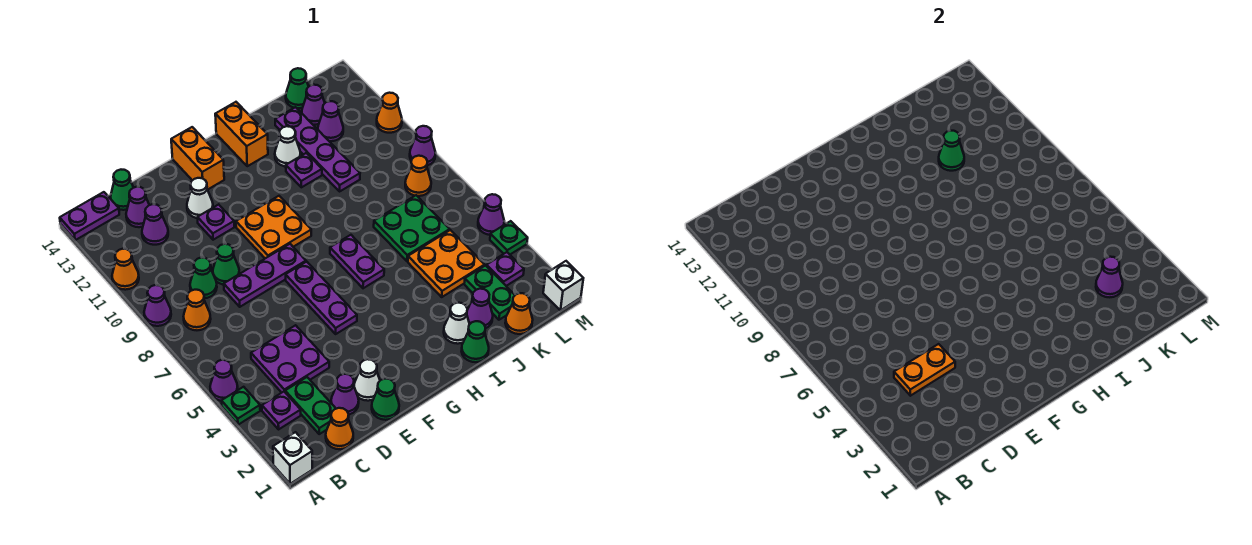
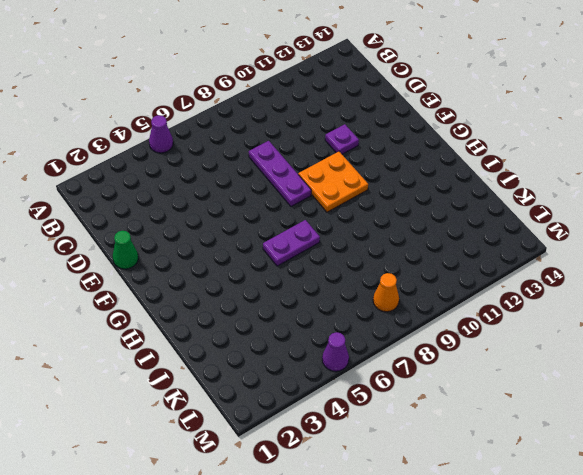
none -> white brick A1 level 1
none -> green plate A4 level 1
none -> purple cone A9 level 1
none -> orange cone A11 level 1

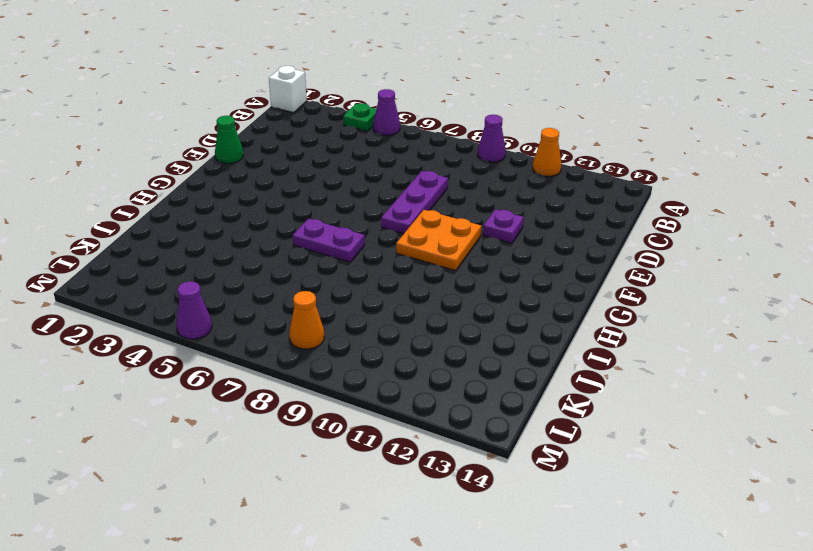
none -> purple plate A14:B14 level 1
none -> purple plate B3 level 1
none -> orange cone B8 level 1
none -> orange cone C1 level 1

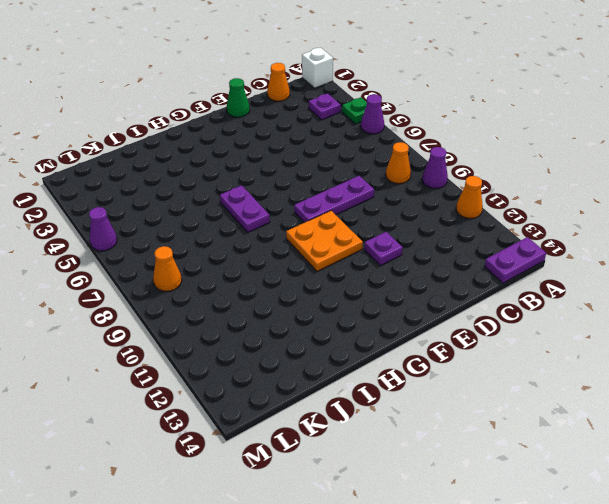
none -> green plate C2:C3 level 1
none -> purple plate C4:D5 level 1
none -> green cone C9 level 1
none -> purple cone C12 level 1

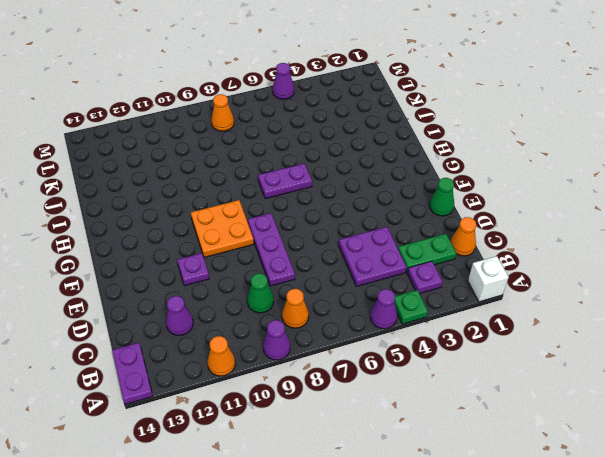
none -> purple cone C13 level 1
none -> green cone C14 level 1
none -> purple cone D2 level 1
none -> green cone D9 level 1

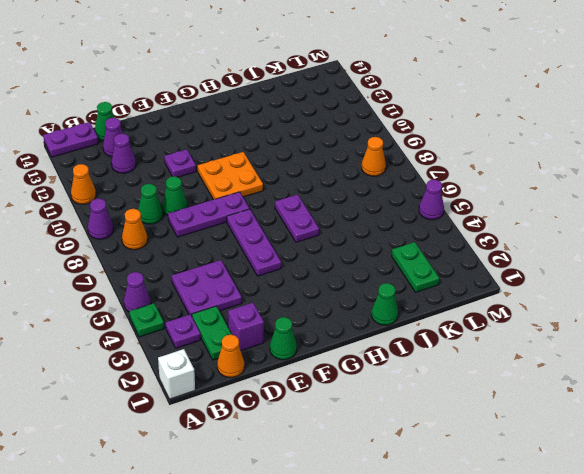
purple brick D2 level 1 -> purple cone D2 level 1
none -> white cone E2 level 1
none -> white cone E12 level 1
none -> orange brick F13:F14 level 1
none -> orange brick H13:H14 level 1

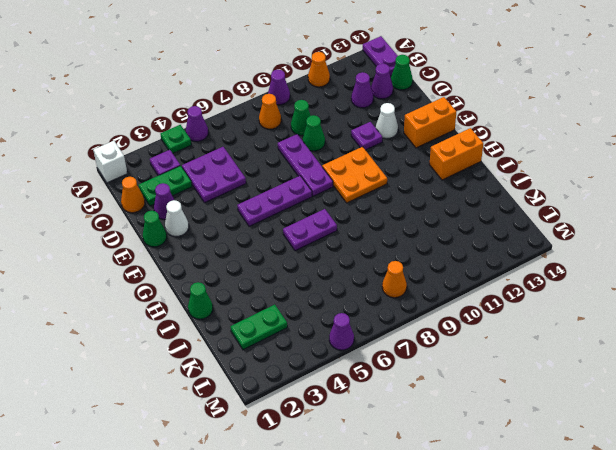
none -> white cone I2 level 1
none -> purple plate I11 level 1
none -> white cone I12 level 1
none -> purple cone J2 level 1

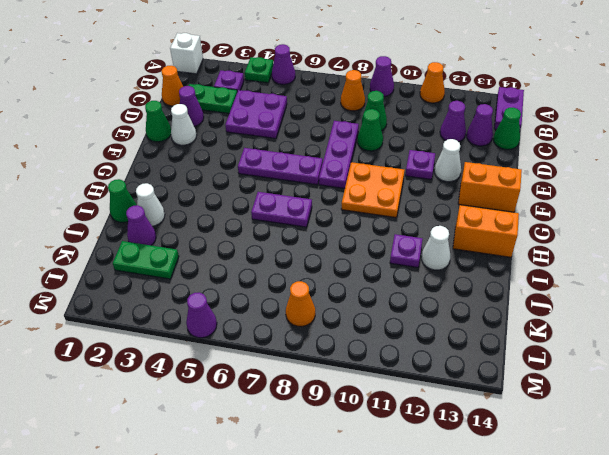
none -> orange plate J4:K5 level 1
none -> green plate J6:K7 level 1
none -> purple plate J10:J13 level 1
none -> orange cone K1 level 1

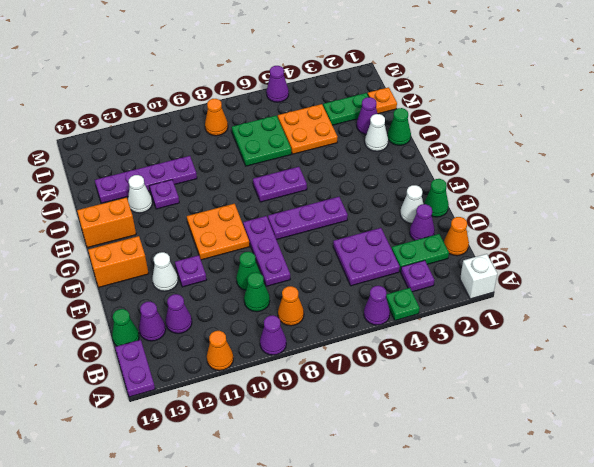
orange plate K1 level 1 -> orange cone K1 level 1
none -> purple cone K12 level 1
none -> purple cone K13 level 1
none -> green cone K14 level 1
none -> purple plate L3 level 1

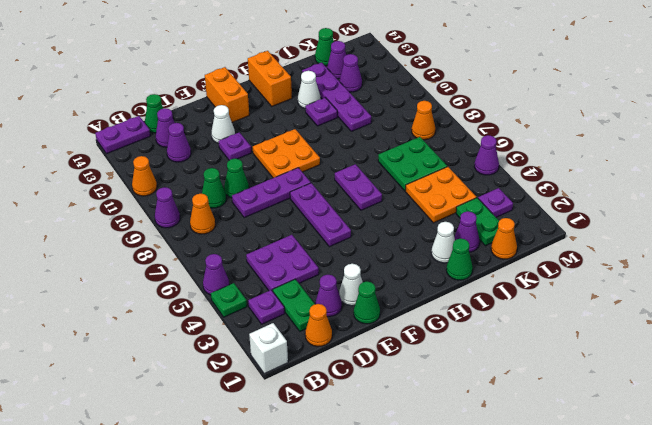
none -> white brick M1 level 1
none -> green plate M4 level 1
none -> purple cone M9 level 1
none -> orange cone M11 level 1

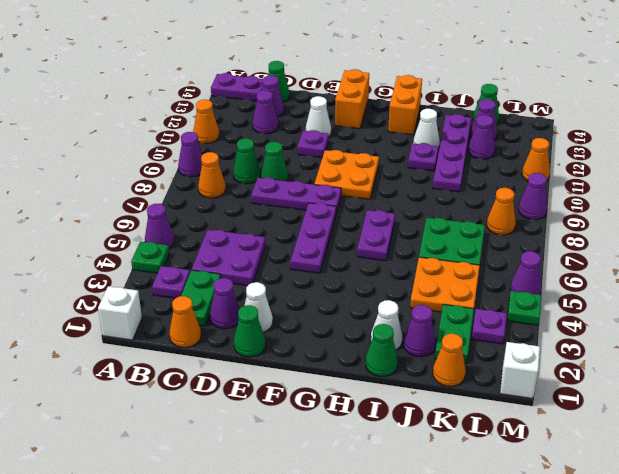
none -> orange plate C4:D4 level 2
none -> green cone J11 level 2
none -> purple cone K3 level 2

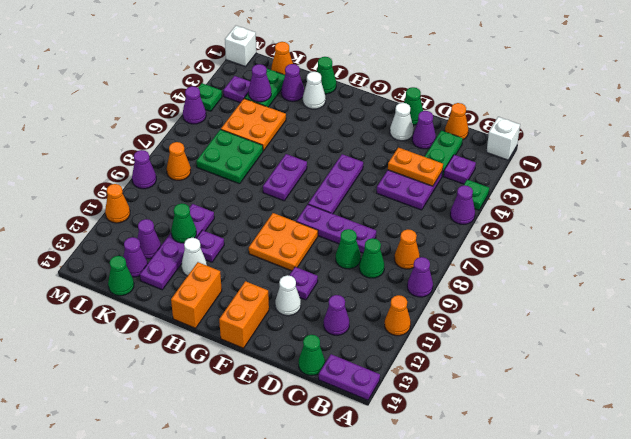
none -> purple cone C13 level 1

